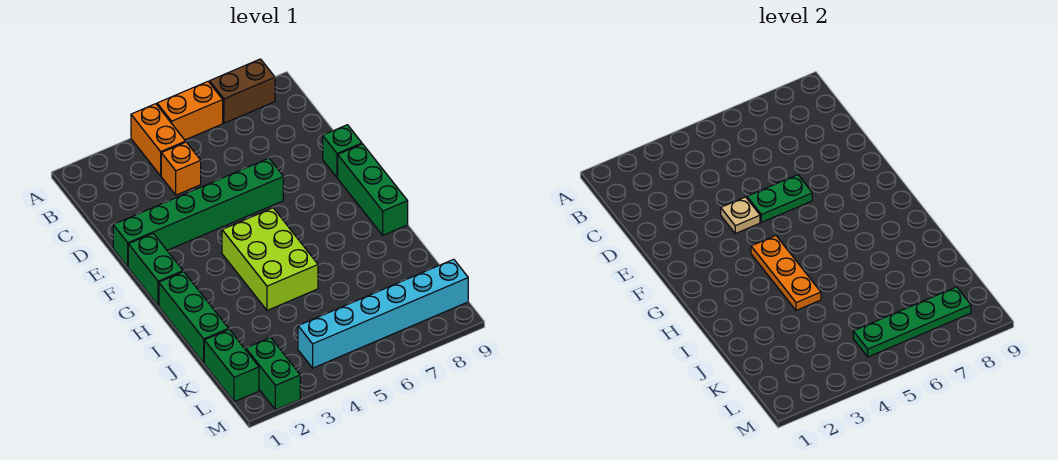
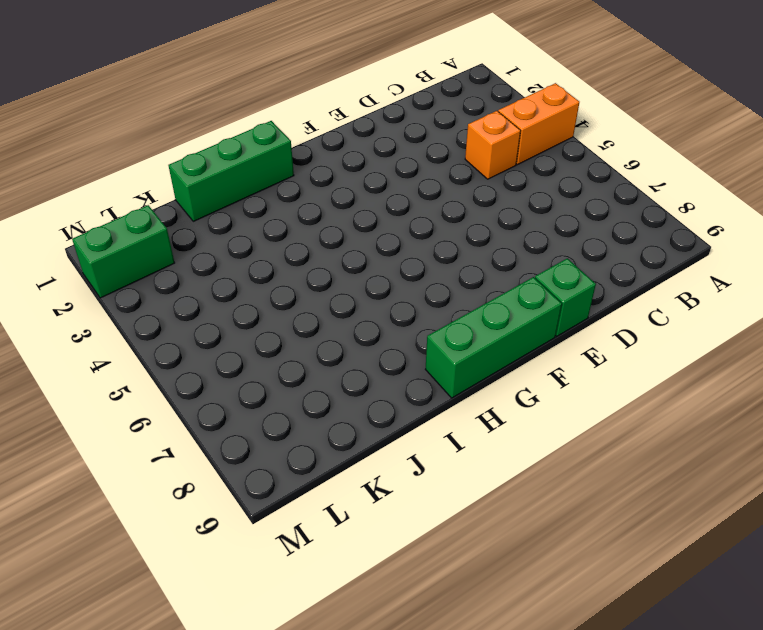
none -> orange brick A5:A6 level 1
none -> brown brick A7:A8 level 1
none -> green brick E1:E6 level 1

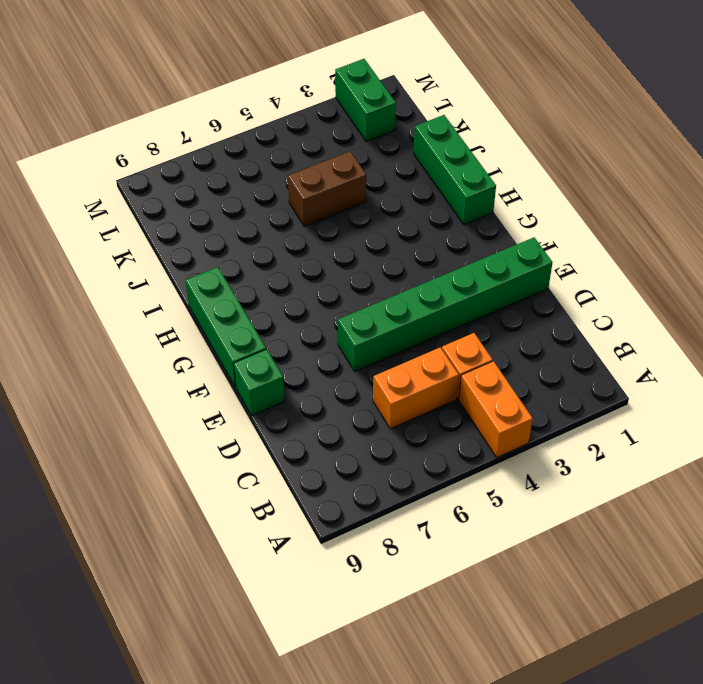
orange brick C5:C6 level 1 -> orange brick A5:A6 level 1
brown brick J4:J5 level 1 -> brown brick A7:A8 level 1
none -> green brick F1:G1 level 1
none -> lime brick G4:I5 level 1
none -> green brick K1:L1 level 1

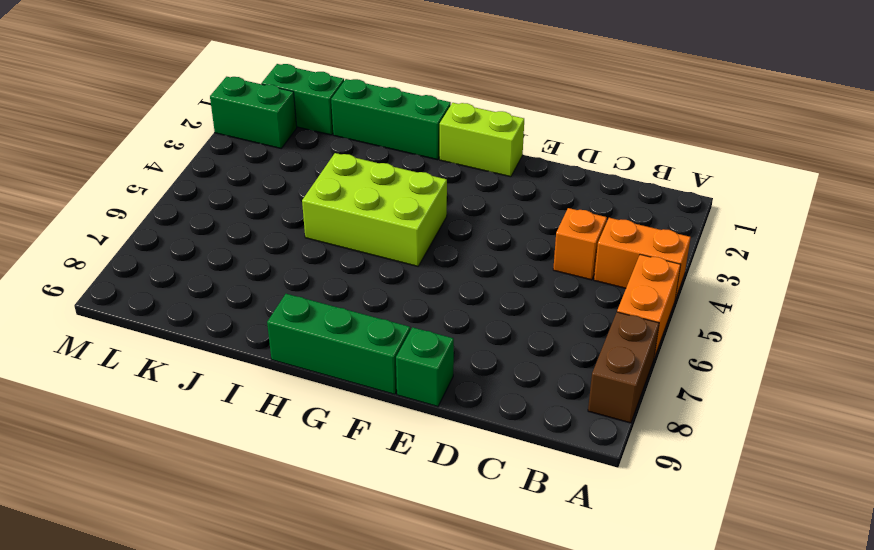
lime brick F1:G1 level 1 -> green brick F1:G1 level 1
none -> green brick E1:E6 level 1
none -> cyan brick L4:L9 level 1
none -> tan plate E4 level 2

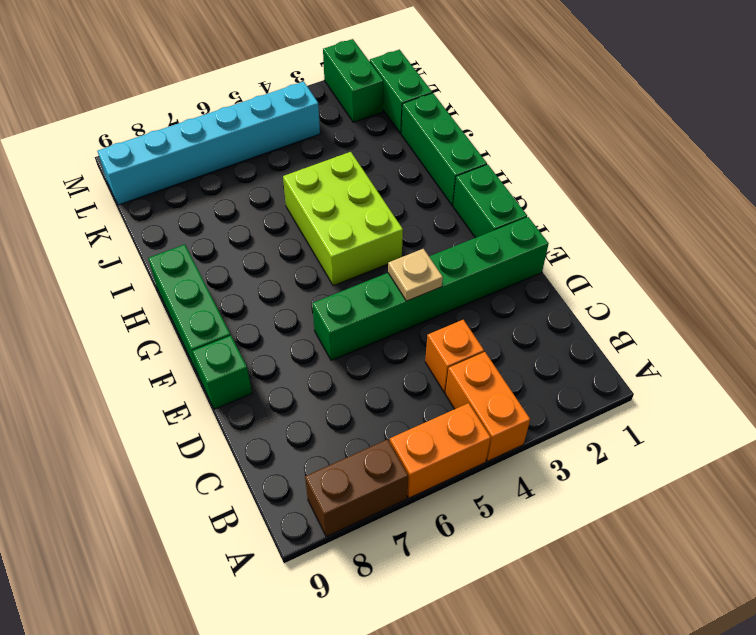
none -> green plate E5:E6 level 2
none -> orange plate G4:I4 level 2
none -> green plate L5:L8 level 2

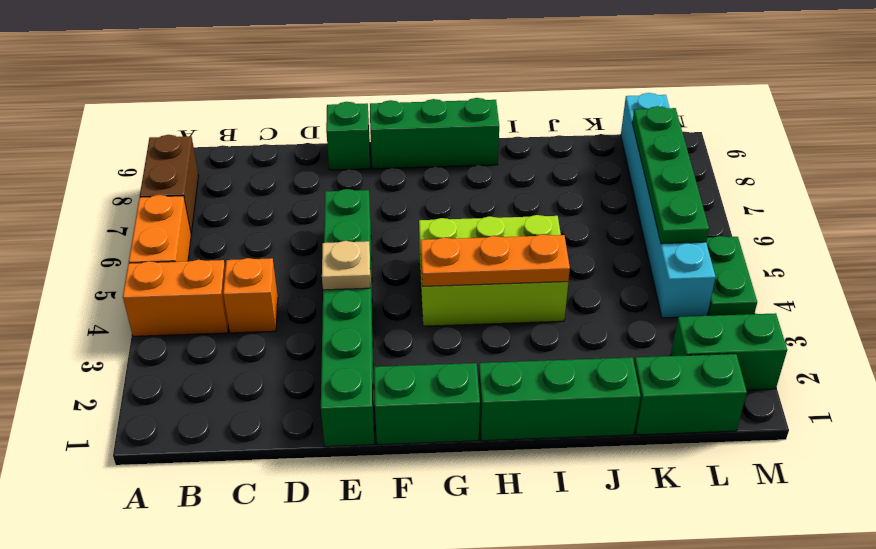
green plate M4:M5 level 1 -> green plate E5:E6 level 2

